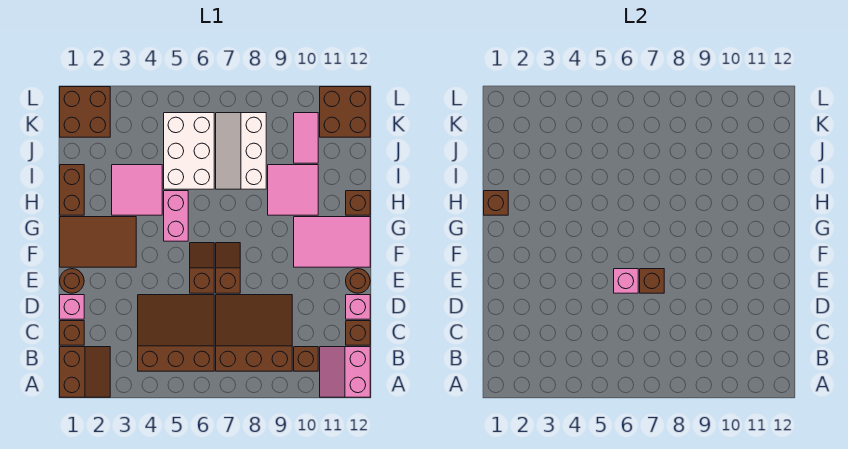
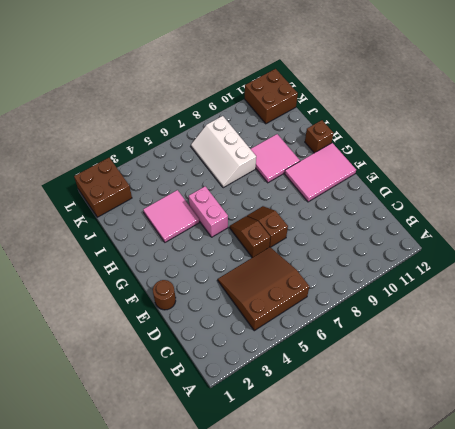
none -> brown slope A1:B2 level 1 top 1
none -> pink slope A11:B12 level 1 top 12
none -> brown slope B7:D9 level 1 top B

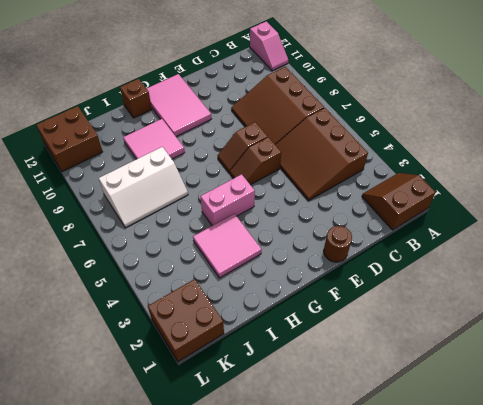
pink slope A11:A12 level 1 top 12 -> pink slope A11:B12 level 1 top 12
none -> brown brick B10 level 1
none -> brown brick C1 level 1
none -> brown brick C12 level 1

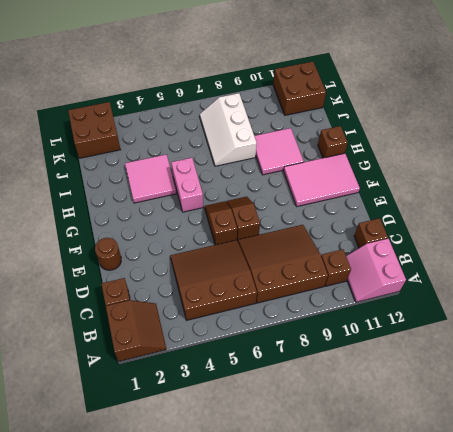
none -> pink brick D1 level 1
none -> pink brick D12 level 1
none -> brown round brick E12 level 1

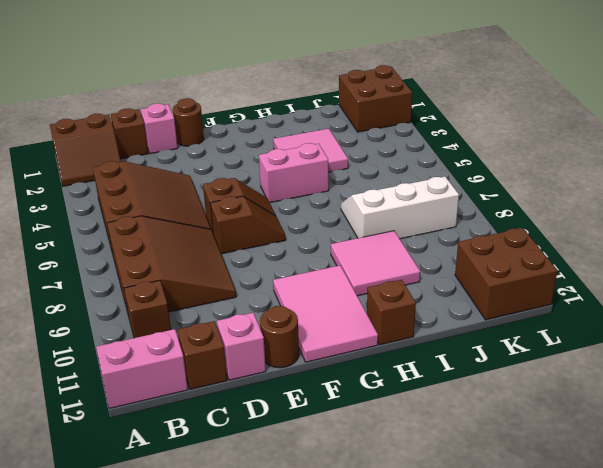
none -> brown tile F1:G3 level 1
none -> brown brick H1:I1 level 1
none -> white brick I5:K6 level 1

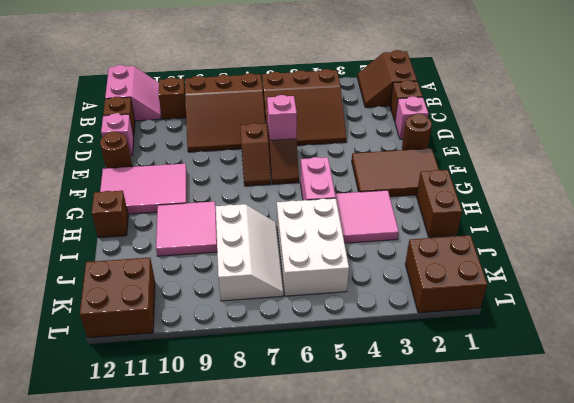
none -> pink tile J10:K10 level 1
none -> brown brick E7 level 2
none -> brown brick H1 level 2

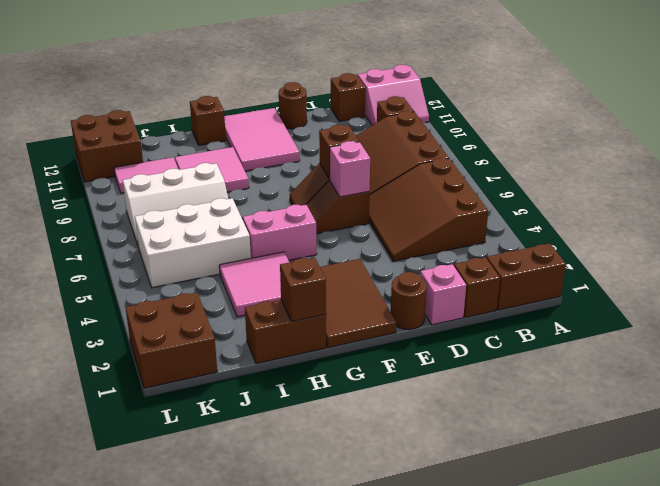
none -> pink brick D12 level 1

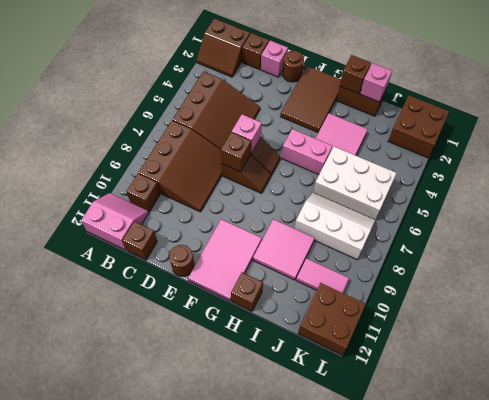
pink brick I1 level 2 -> pink brick D12 level 1

